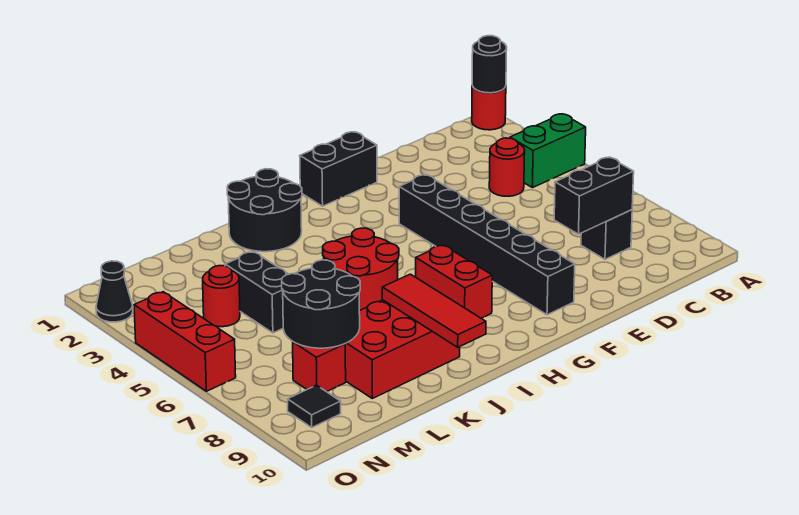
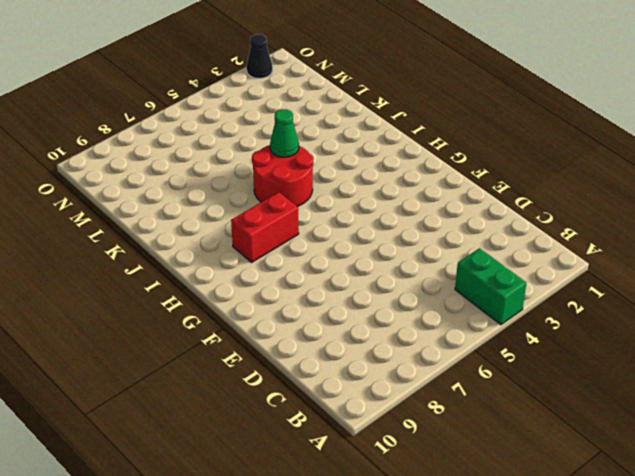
green cone J5 level 2 -> none
none -> red round brick A1 level 1
none -> red round brick C4 level 1
none -> black brick C8 level 1

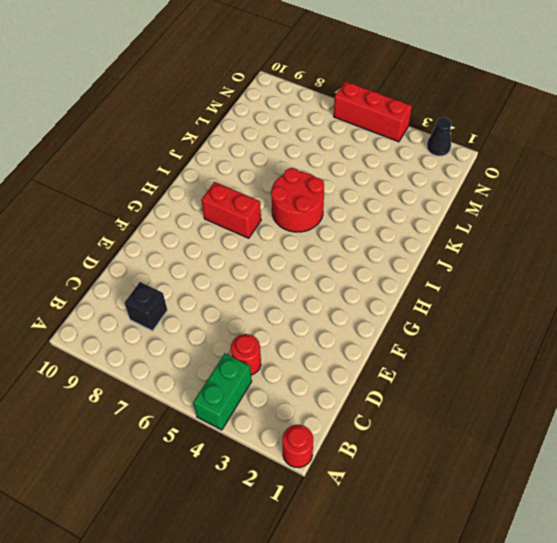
none -> black brick F1:G1 level 1
none -> black brick F4:F9 level 1
none -> black round brick I1:J2 level 1

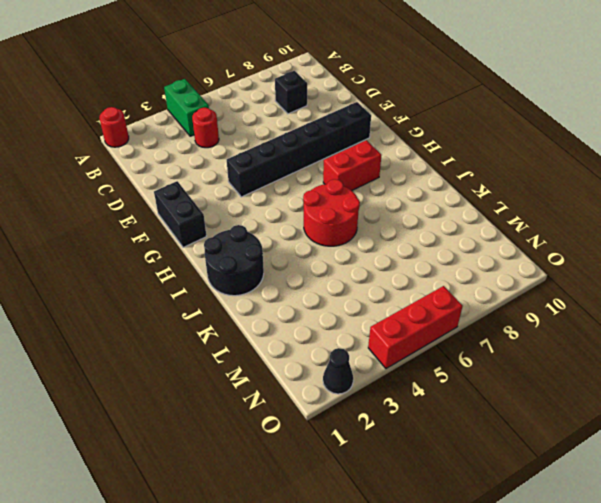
none -> red brick J8:L9 level 1
none -> black brick L4:L5 level 1
none -> red round brick M4 level 1

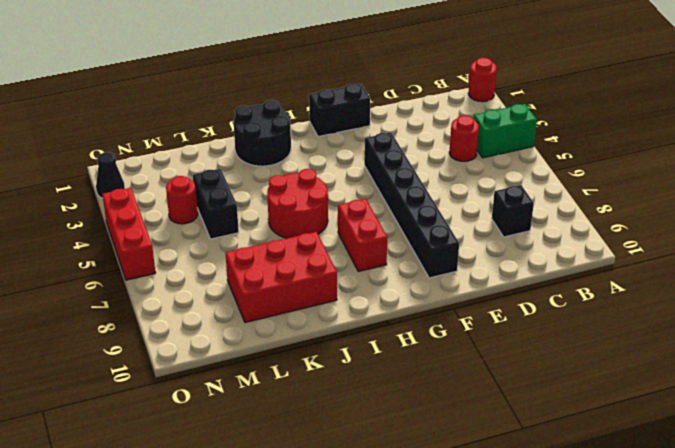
none -> red brick M8 level 1
none -> black tile N9 level 1
none -> black round brick A1 level 2

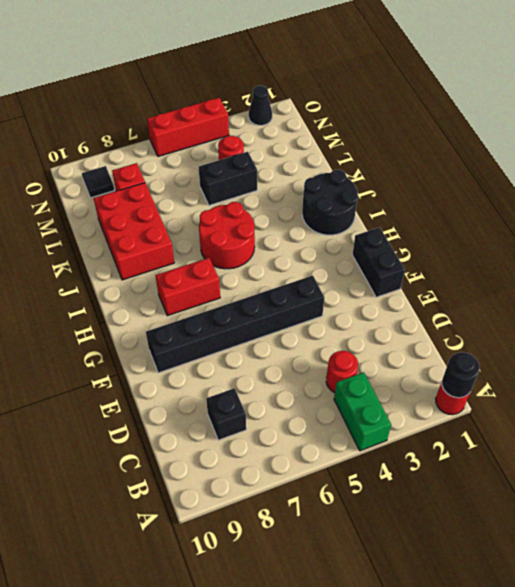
none -> black brick C8:D8 level 2
none -> red tile J8:J10 level 2
none -> black round brick L7:M8 level 2

